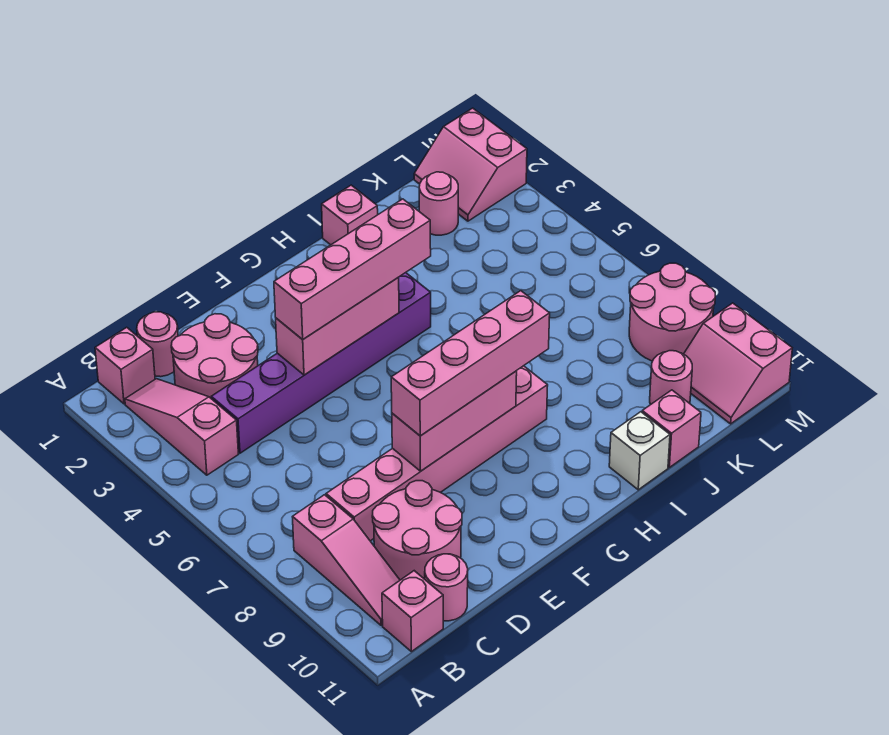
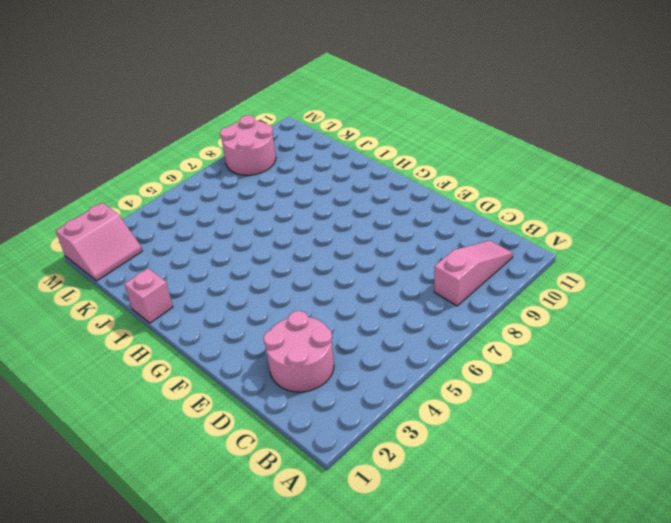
none -> pink brick B1 level 1
none -> pink slope B2:B4 level 1 top 4
none -> pink brick B11 level 1

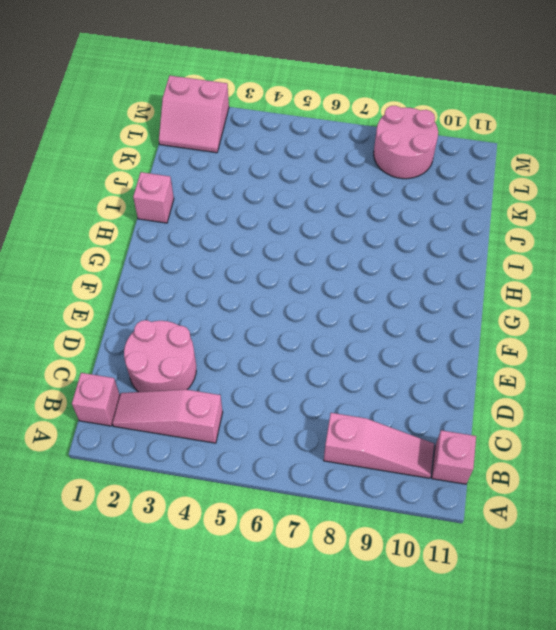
none -> pink round brick C1 level 1
none -> purple brick C4:H4 level 1
none -> pink brick C8:H8 level 1

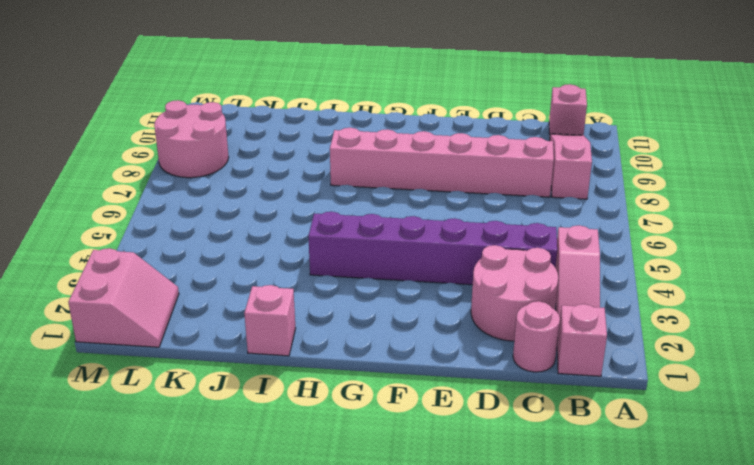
none -> pink round brick C9:D10 level 1
none -> pink round brick C11 level 1
none -> white brick I11 level 1

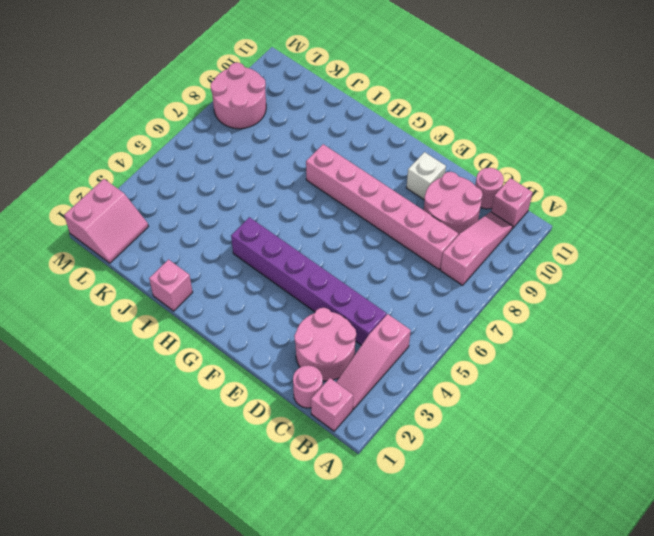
white brick E10 level 1 -> white brick I11 level 1
none -> pink brick J11 level 1
none -> pink round brick K2 level 1
none -> pink round brick K10 level 1

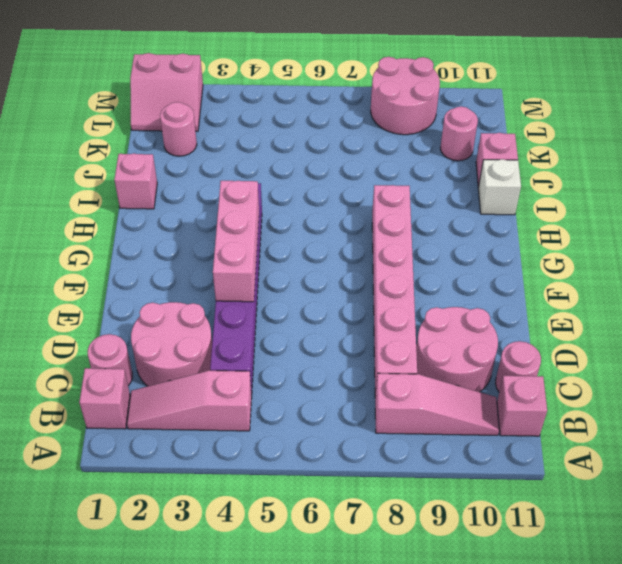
none -> pink slope L10:M11 level 1 top M
none -> pink brick E8:G8 level 2
none -> pink brick E4:H4 level 3

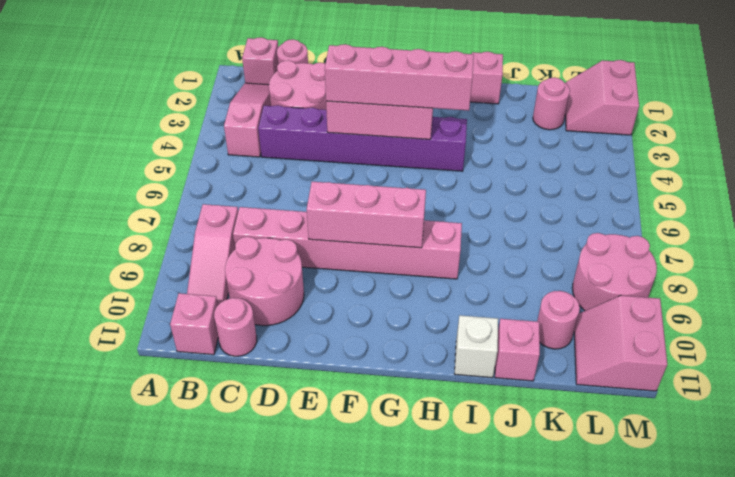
none -> pink brick E8:H8 level 3

